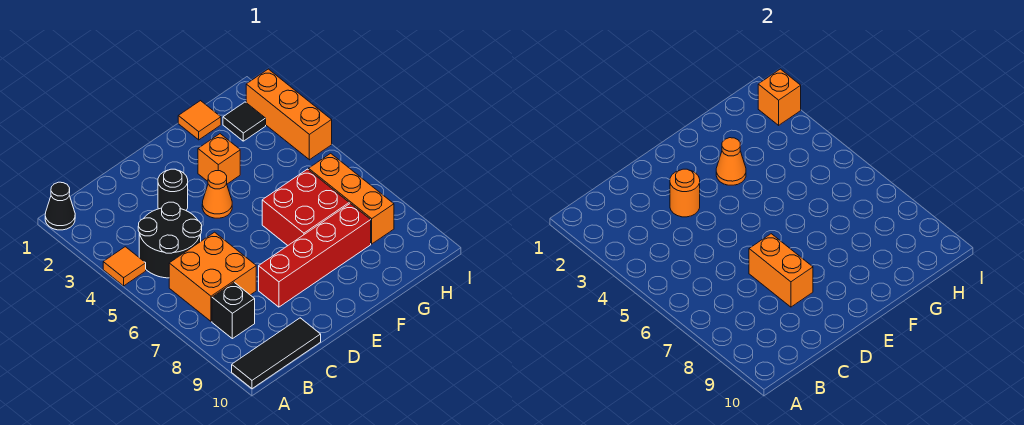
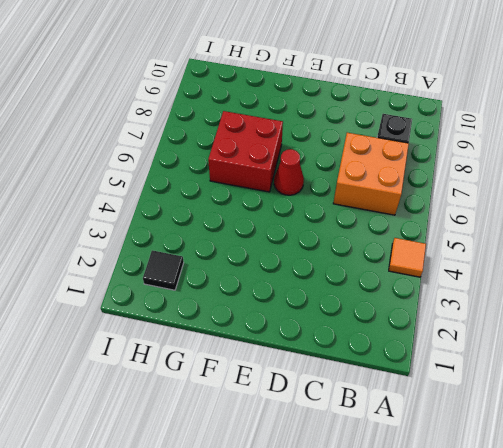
red cone E6 level 1 -> none
none -> black cone A1 level 1
none -> black tile A10:C10 level 1
none -> black round brick B4:C5 level 1

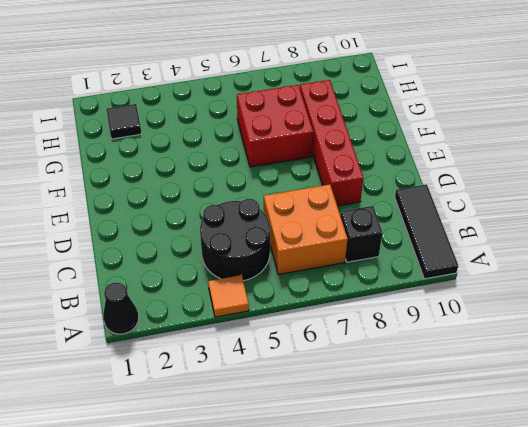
none -> black round brick D3 level 1
none -> orange cone E4 level 1
none -> orange brick F3 level 1

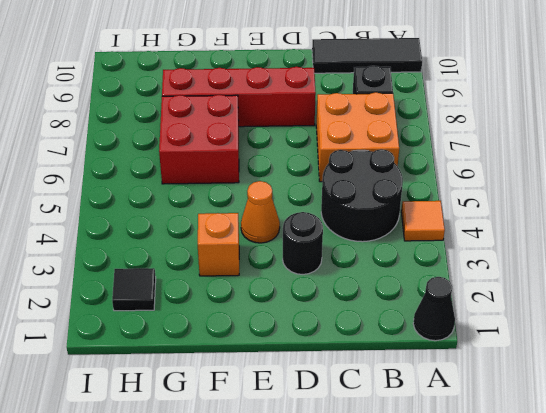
none -> orange tile G1 level 1
none -> orange brick H6:H8 level 1
none -> orange brick I2:I4 level 1

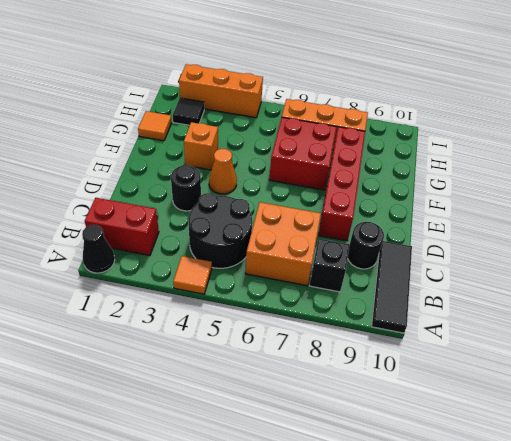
red brick B1:B2 level 1 -> none
black round brick C9 level 1 -> none
none -> orange round brick D3 level 2
none -> orange brick D7:D8 level 2
none -> orange cone F3 level 2

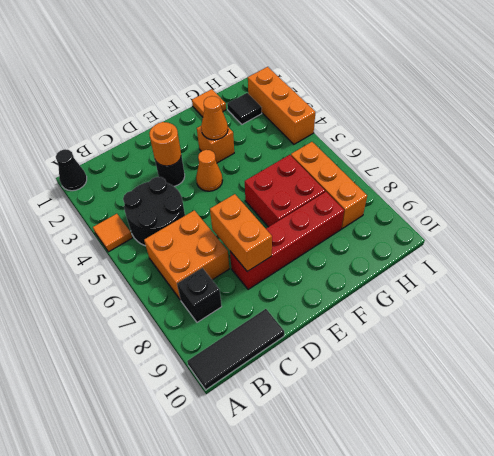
none -> orange brick I2 level 2

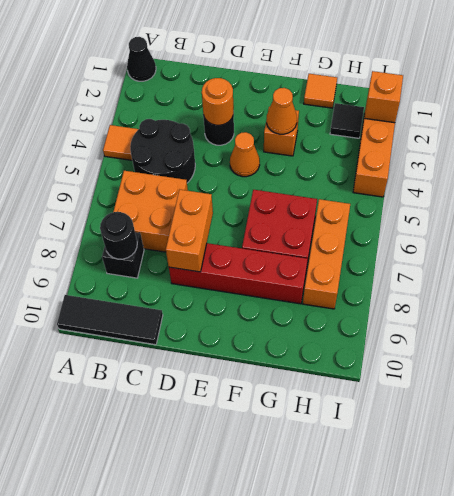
black round brick B8 level 2 -> none

